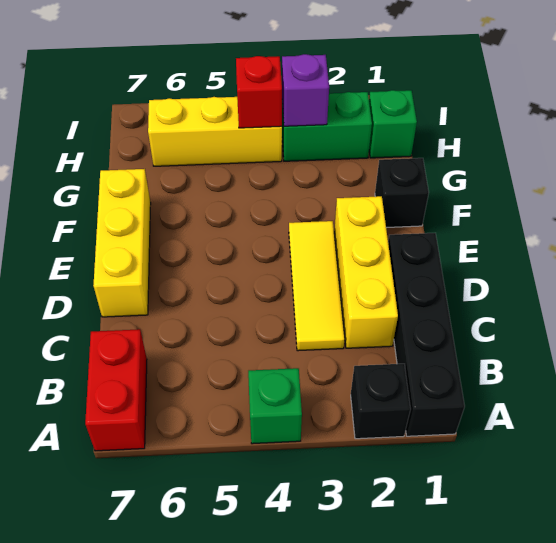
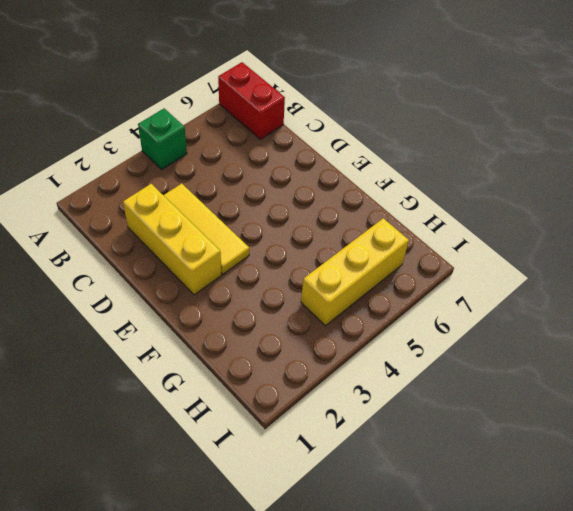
none -> black brick A1:D1 level 1
none -> black brick A2 level 1
none -> yellow brick D7:F7 level 1

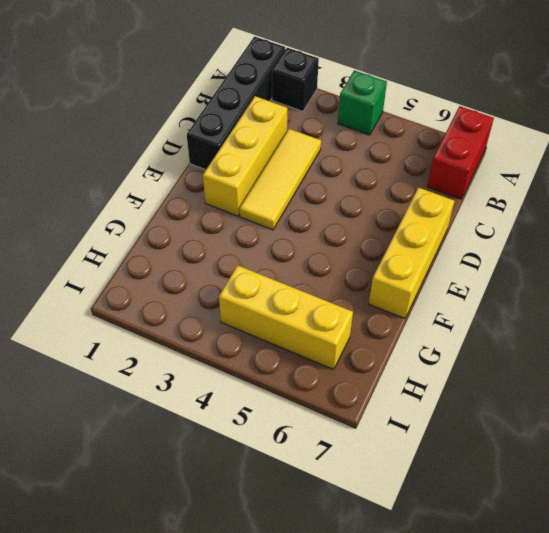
none -> black brick F1 level 1
none -> green brick H1 level 1
none -> green brick H2:H3 level 1

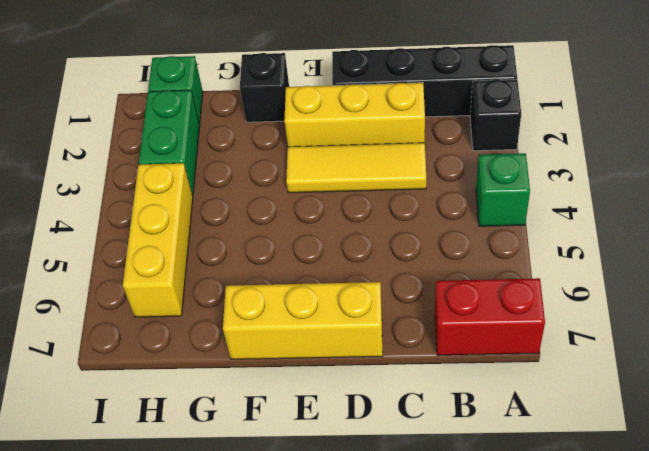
none -> purple brick H3 level 2
none -> red brick H4 level 2

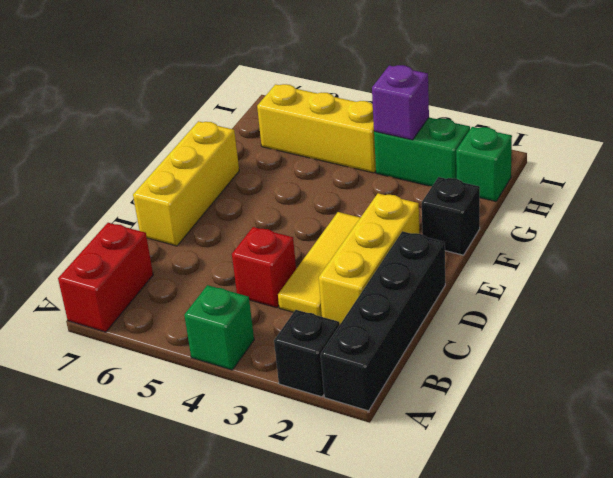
red brick C4 level 1 -> red brick H4 level 2

